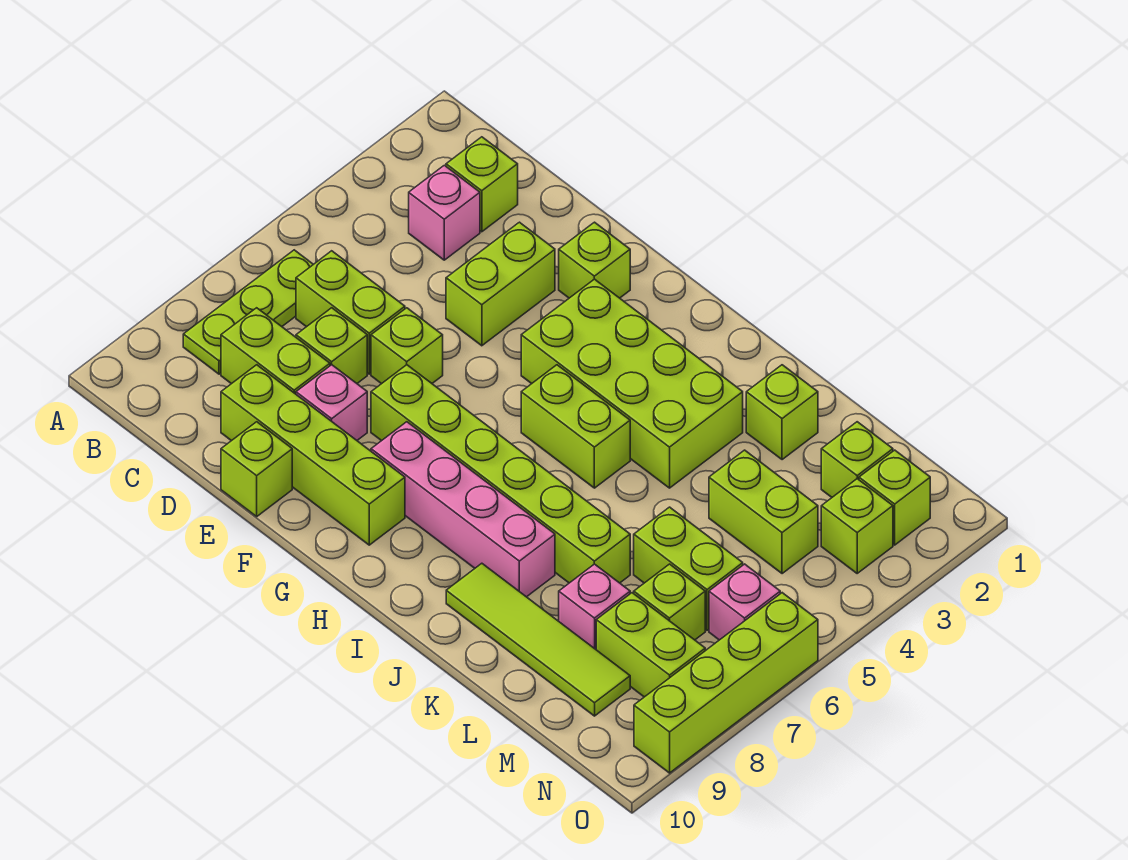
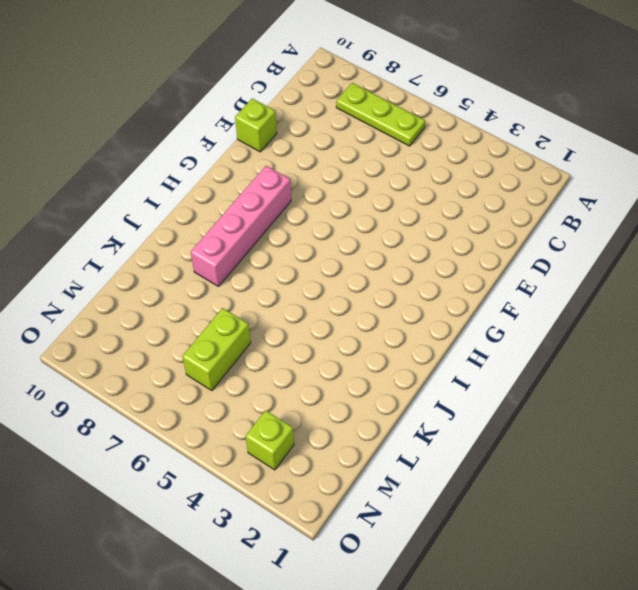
none -> lime brick C2 level 1
none -> pink brick C3 level 1
none -> lime brick C6:D6 level 1

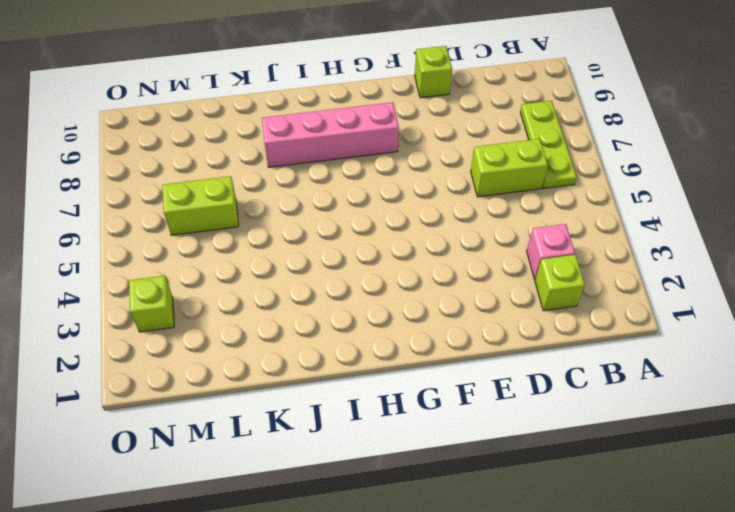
none -> lime brick C8:D8 level 1
none -> lime brick D7 level 1
none -> lime brick D9:G9 level 1

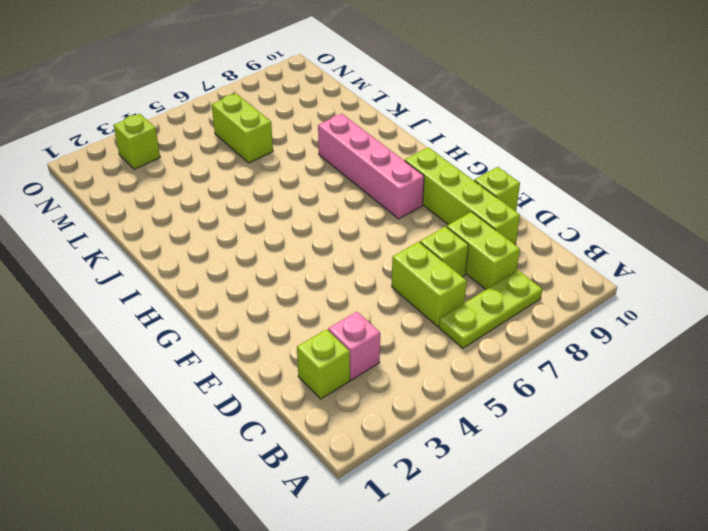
none -> lime brick E3:E4 level 1
none -> lime brick E6 level 1
none -> pink brick E8 level 1

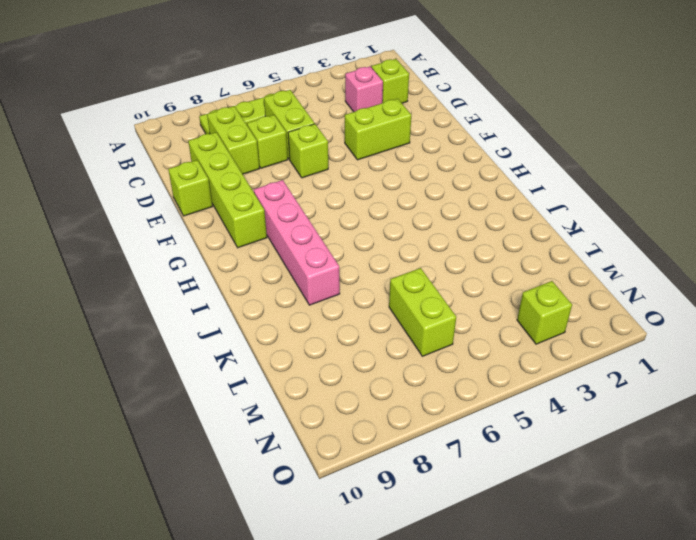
none -> pink brick E8 level 1
none -> lime brick F2 level 1
none -> lime brick F7:K7 level 1

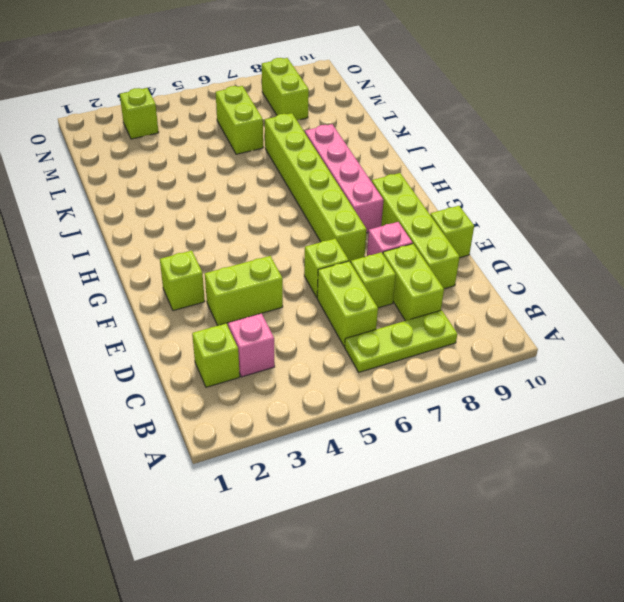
none -> lime brick G3:J4 level 1
none -> lime brick H5:I5 level 1
none -> lime tile J9:M9 level 1

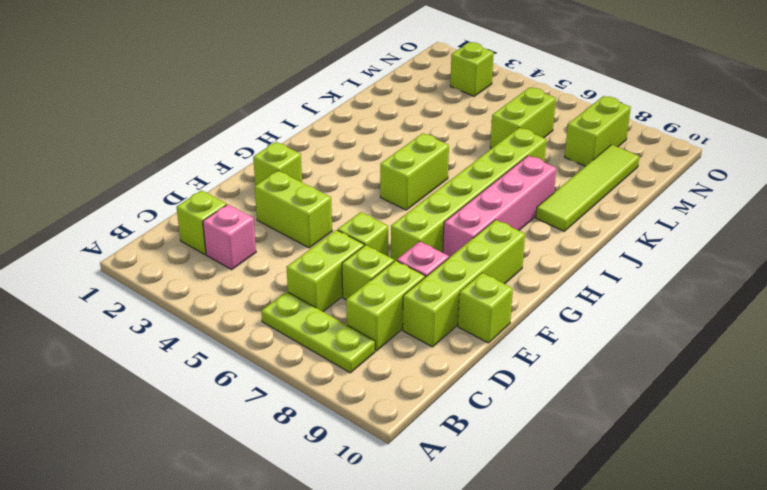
none -> lime brick G3:J4 level 1
none -> lime brick K2 level 1
none -> lime brick L4:M4 level 1

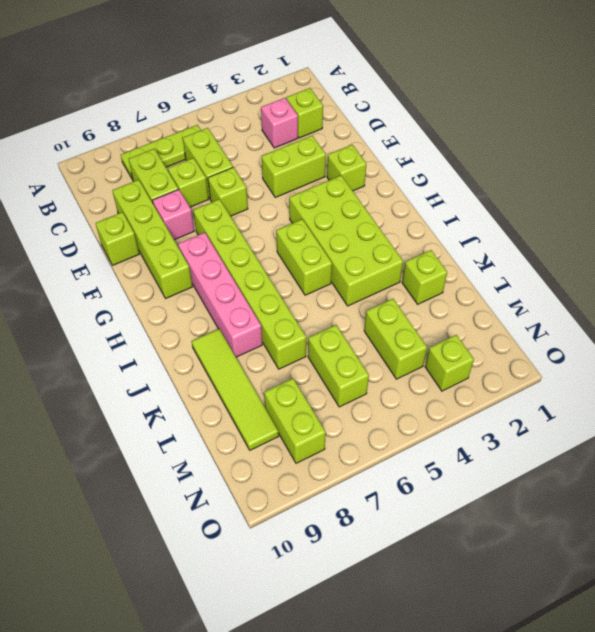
none -> pink brick L8 level 1
none -> lime brick M2 level 1
none -> lime brick M7 level 1

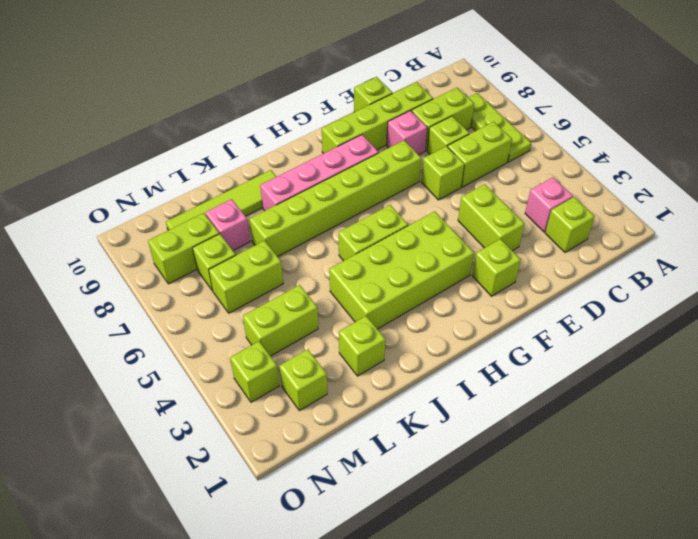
none -> lime brick N2 level 1
none -> pink brick N6 level 1
none -> lime brick O6:O9 level 1

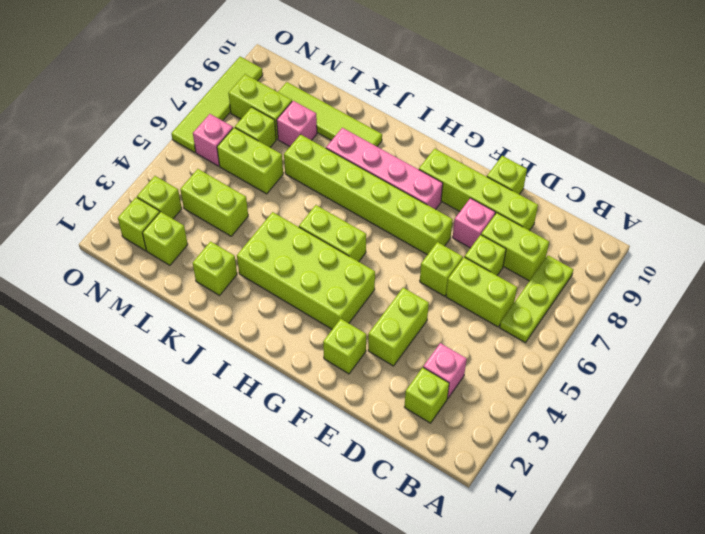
lime tile O6:O9 level 1 -> lime brick O6:O9 level 1

